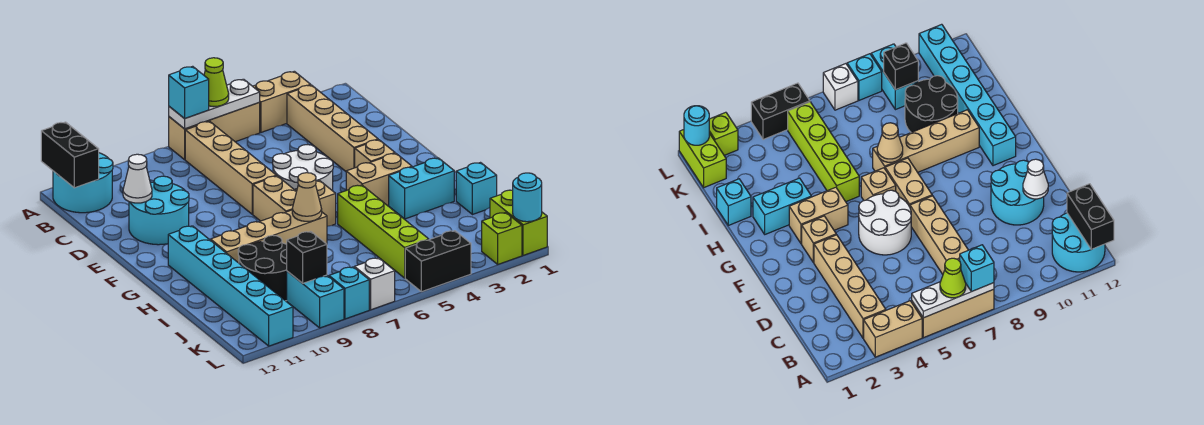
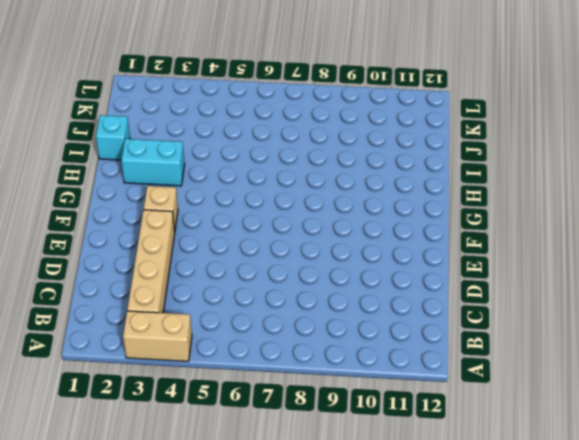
none -> tan brick A5:A7 level 1
none -> cyan round brick A11:B12 level 1
none -> tan brick B7:E7 level 1
none -> cyan round brick D10:E11 level 1

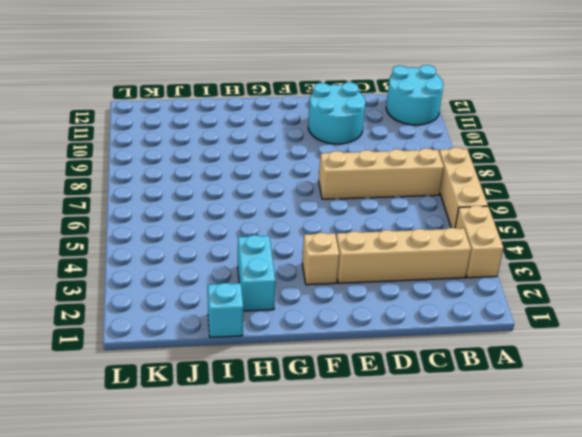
none -> white round brick E5:F6 level 1
none -> tan brick F7:G7 level 1
none -> tan brick G3:G4 level 1
none -> tan brick G6 level 1

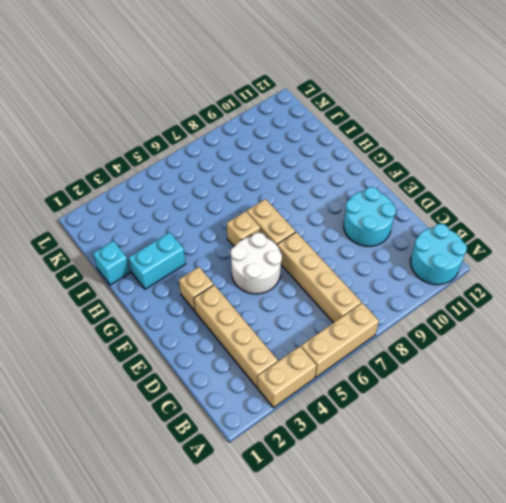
none -> tan brick G3:G4 level 1
none -> cyan brick G11:L11 level 1
none -> lime brick H5:K5 level 1
none -> tan brick H7:H10 level 1

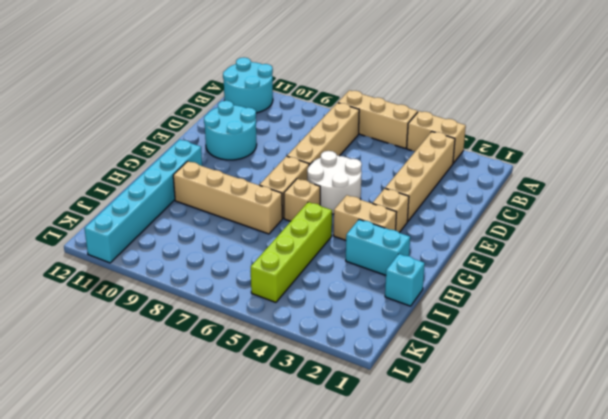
none -> black round brick I9:J10 level 1
none -> lime brick K1:L1 level 1
none -> cyan brick K9:L9 level 1
none -> lime brick L2 level 1

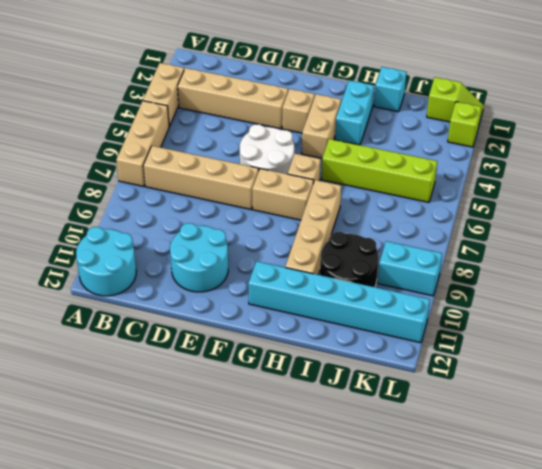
lime slope K1:L1 level 1 top K -> lime brick K1:L1 level 1
none -> black brick L4:L5 level 1
none -> white brick L7 level 1
none -> cyan brick L8 level 1
none -> white plate A5:A7 level 2

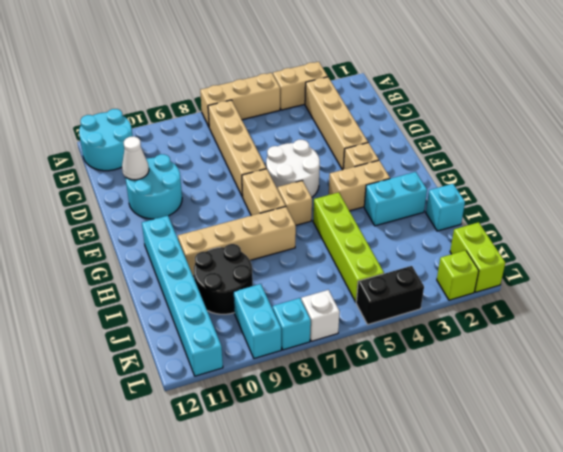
none -> white plate A5:A7 level 2
none -> black brick A12:B12 level 2
none -> tan cone H7 level 2
none -> black brick K9 level 2

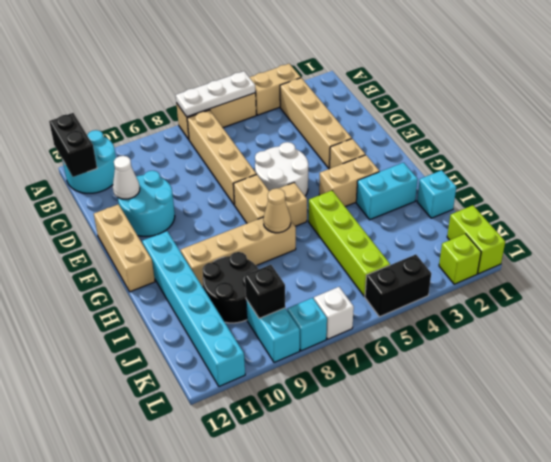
tan brick E12:G12 level 1 -> none
none -> cyan round brick L1 level 2
none -> lime cone A6 level 3
none -> cyan brick A7 level 3

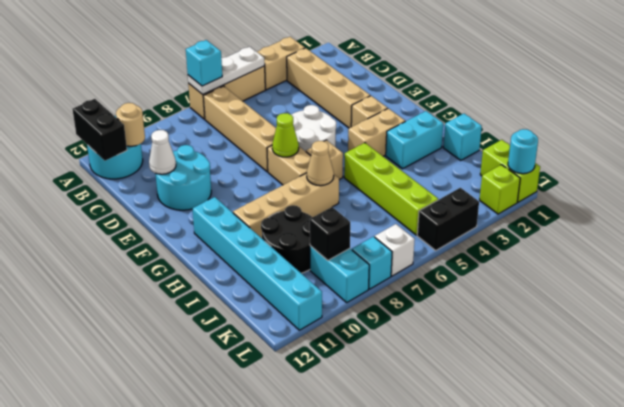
tan round brick B11 level 2 -> none
lime cone F7 level 2 -> lime cone A6 level 3

